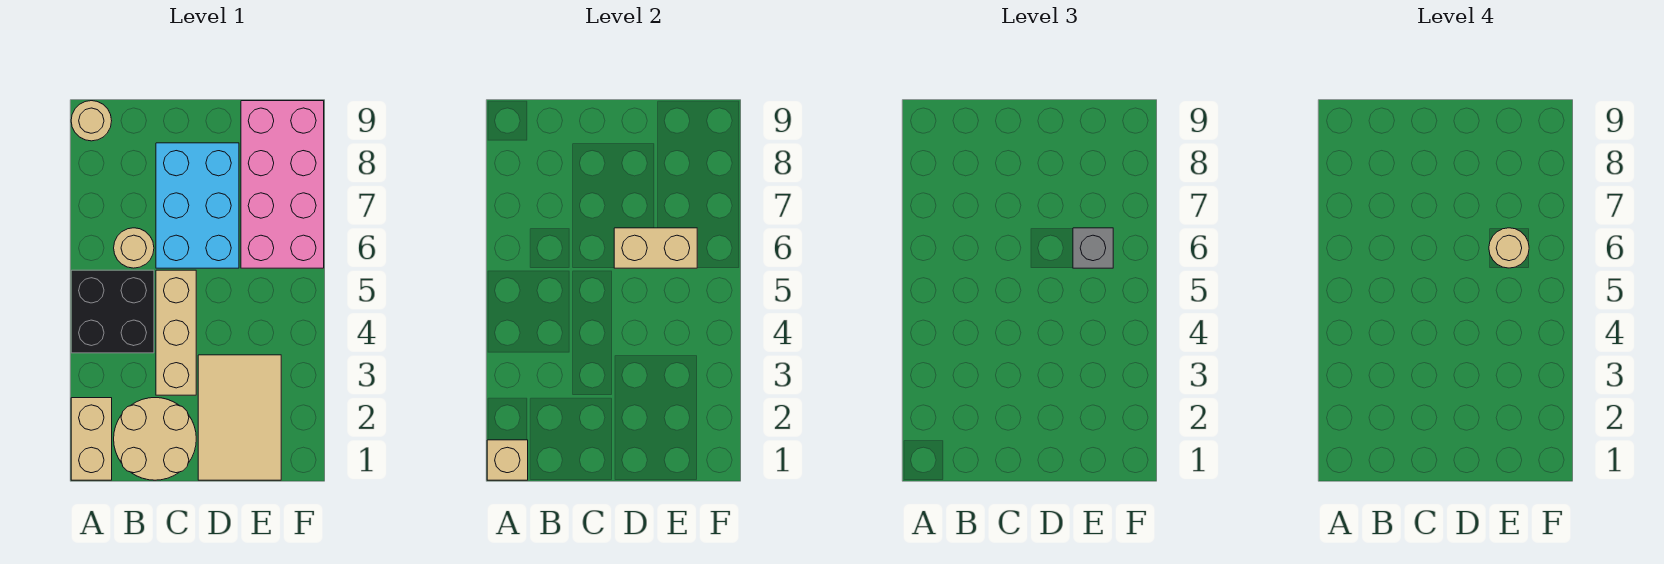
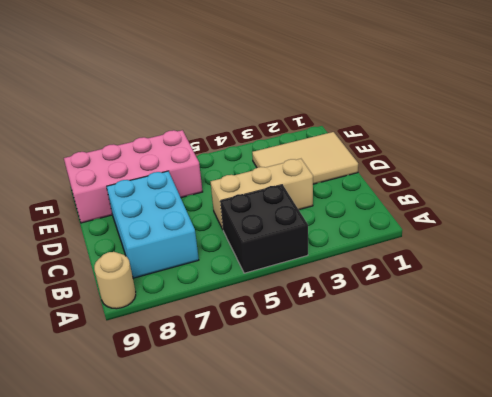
cyan brick B7:D8 level 1 -> cyan brick C6:D8 level 1
none -> tan brick A1:A2 level 1
none -> tan round brick B1:C2 level 1
none -> tan round brick B6 level 1

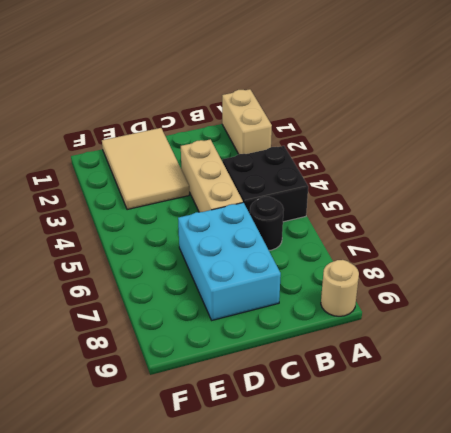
black round brick B6 level 1 -> tan round brick B6 level 1
none -> tan round brick B1:C2 level 1
none -> pink brick E6:F9 level 1
none -> tan brick A1 level 2

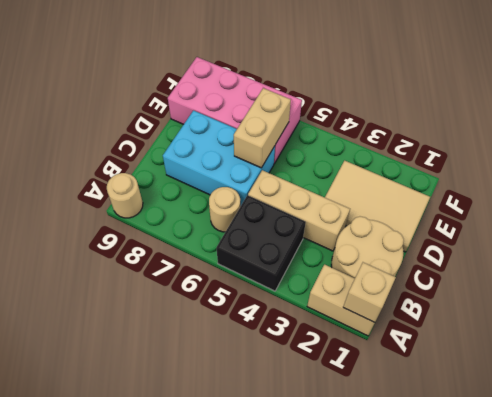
none -> grey brick E6 level 3
none -> tan round brick E6 level 4

